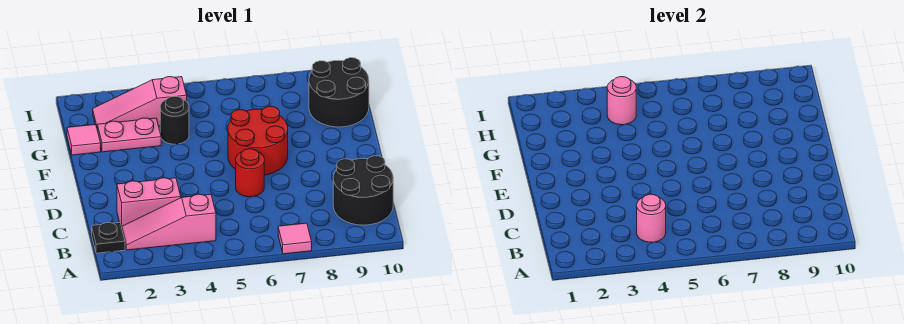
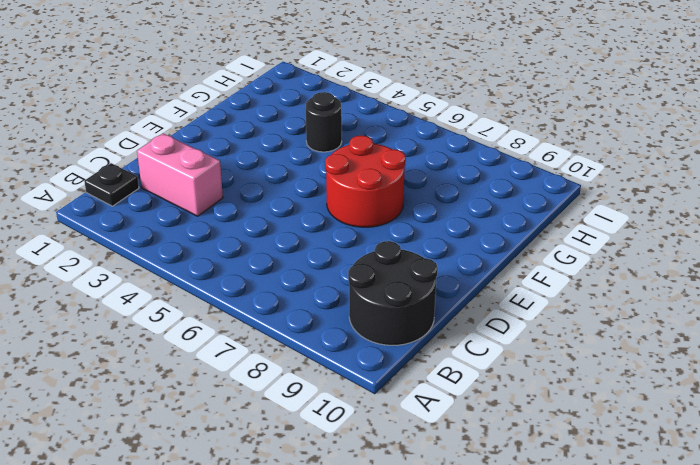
none -> pink tile A7 level 1
none -> pink slope B2:B4 level 1 top 4
none -> red round brick D6 level 1

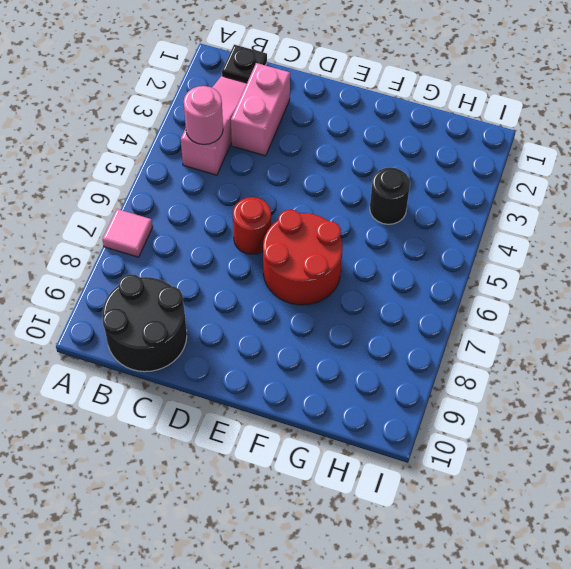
none -> pink tile G1 level 1
none -> pink plate G2:G3 level 1
none -> black round brick G9:H10 level 1

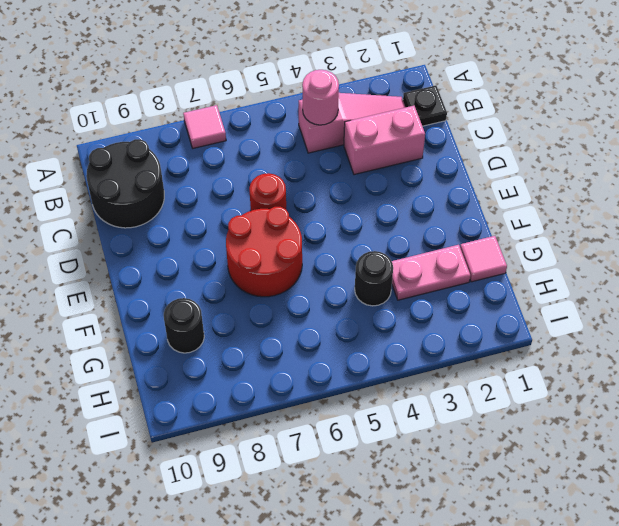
black round brick G9 level 1 -> black round brick G9:H10 level 1
none -> pink slope H2:H4 level 1 top 4
none -> pink round brick H4 level 2

